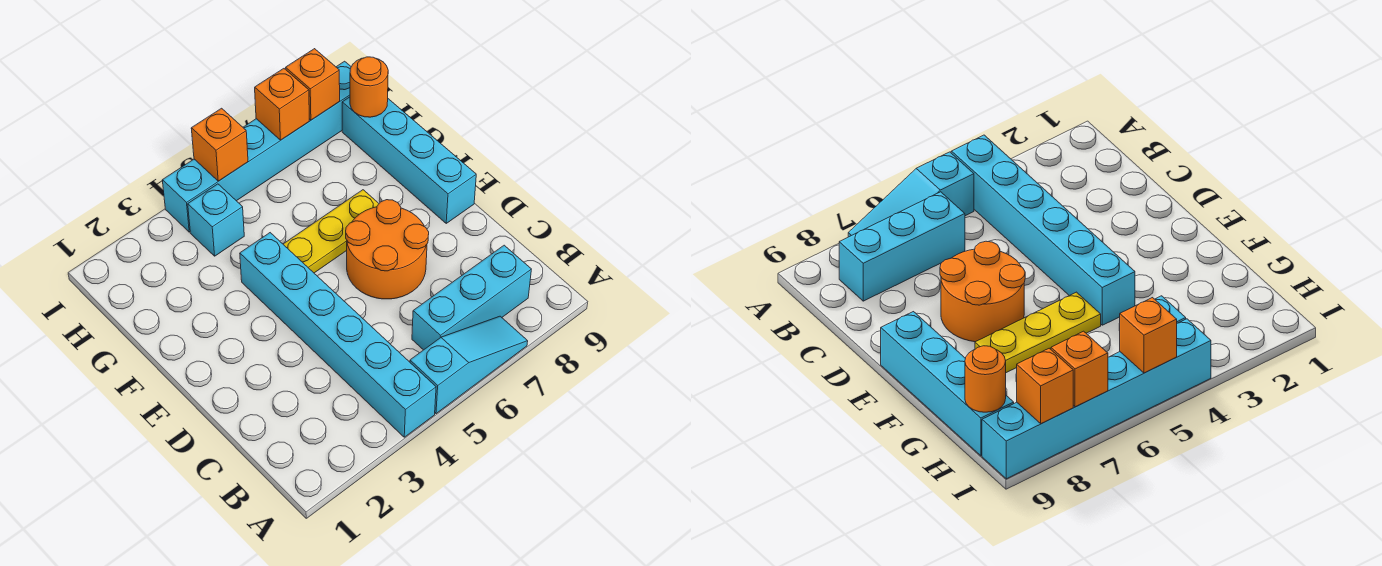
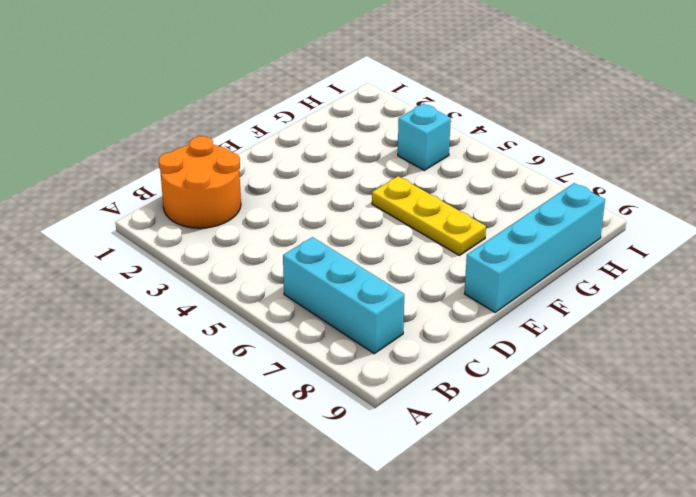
orange round brick B1:C2 level 1 -> orange round brick D6:E7 level 1
none -> cyan brick A4:F4 level 1
none -> cyan slope A5:A7 level 1 top 5
none -> cyan brick I4:I9 level 1

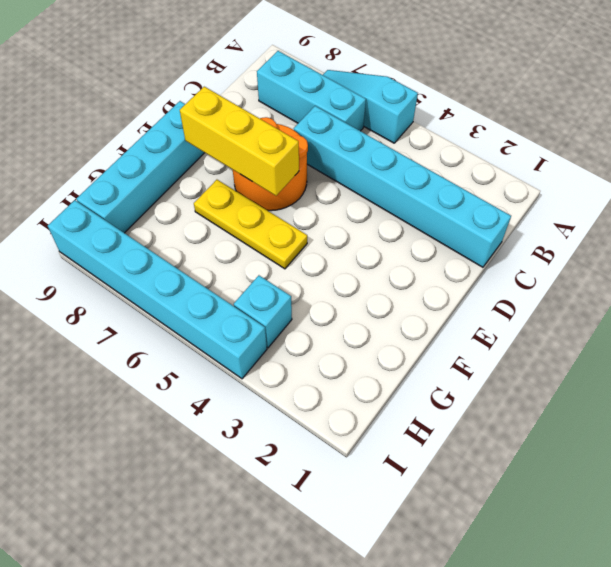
cyan brick C1:C6 level 1 -> cyan brick A4:F4 level 1
yellow brick E6:E8 level 2 -> none
none -> orange round brick H9 level 2
none -> orange brick I5 level 2
none -> orange brick I7 level 2

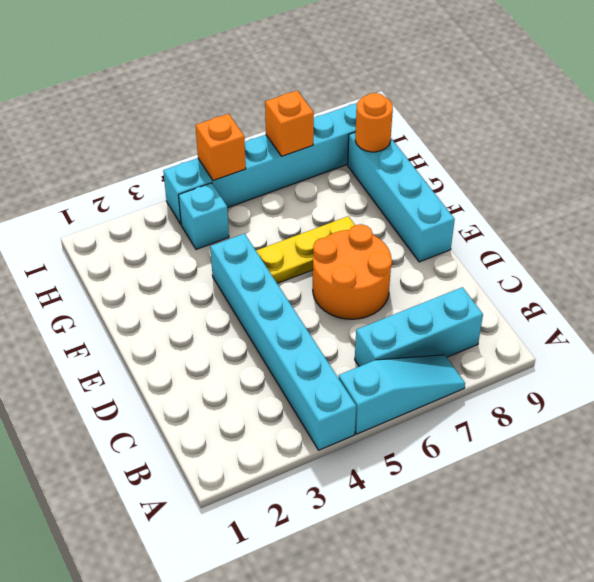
none -> orange brick I8 level 2

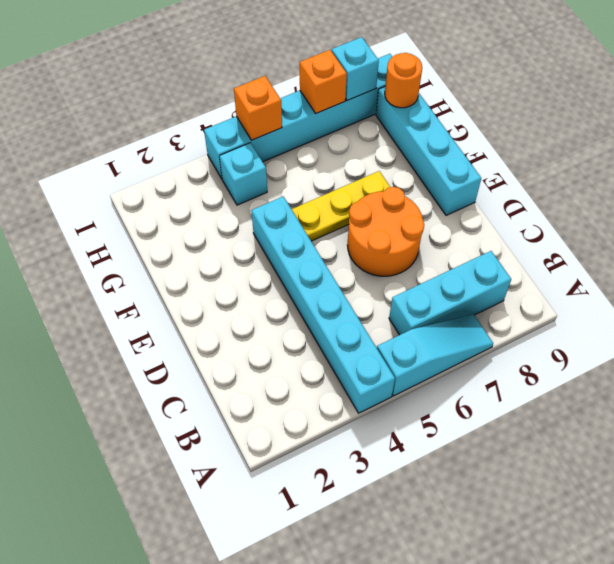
cyan brick I8 level 2 -> orange brick I8 level 2

